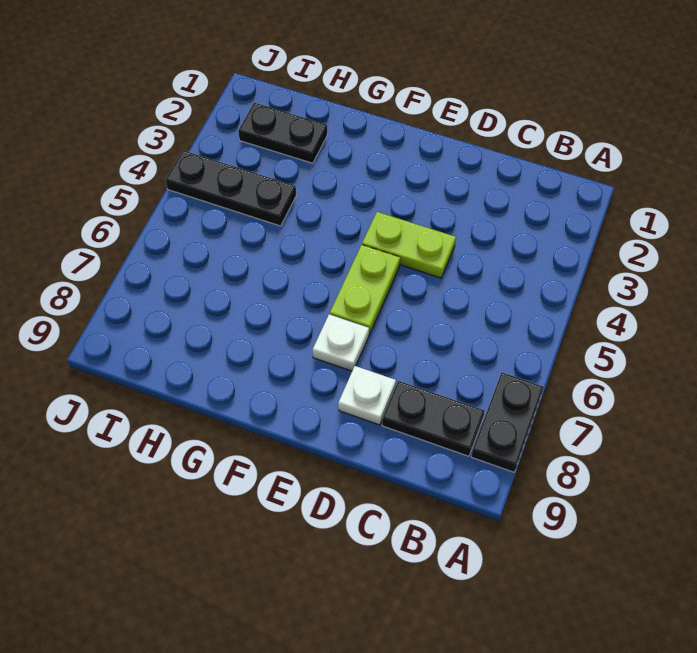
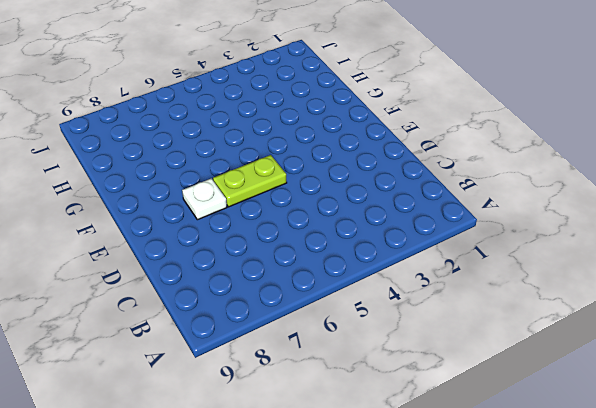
none -> black plate A7:A8 level 1
none -> black plate B8:C8 level 1

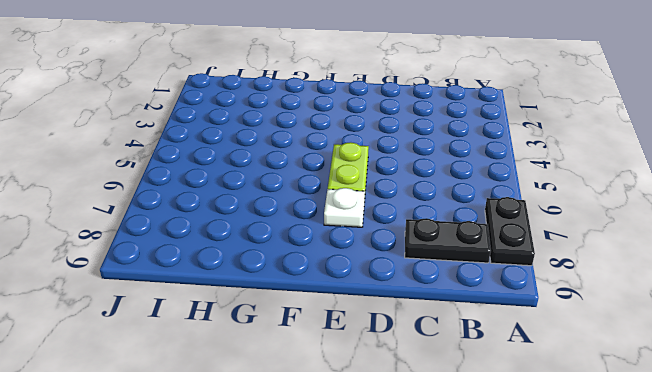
none -> lime plate D4:E4 level 1
none -> white plate D8 level 1

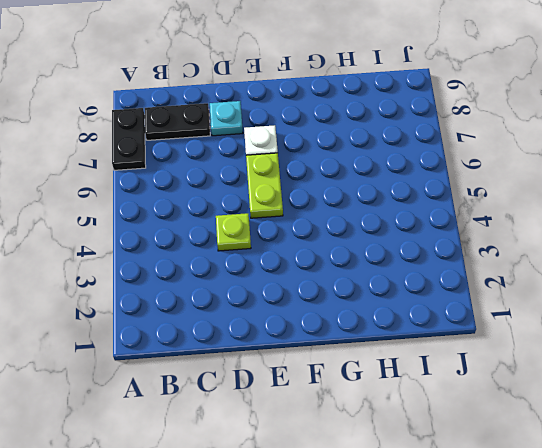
lime plate D4 level 1 -> lime plate D4:E4 level 1
cyan plate D8 level 1 -> white plate D8 level 1
none -> black plate H2:I2 level 1
none -> black plate H4:J4 level 1

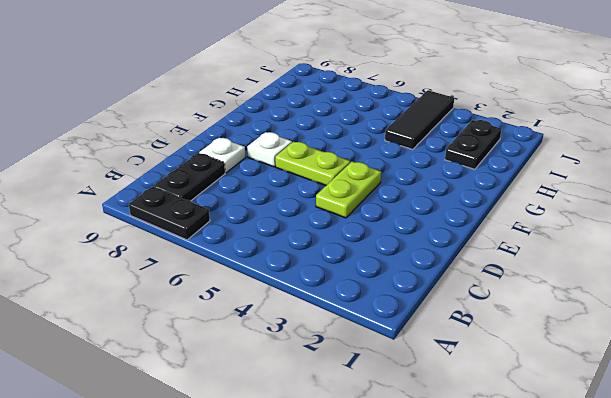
black tile H4:J4 level 1 -> black plate H4:J4 level 1

